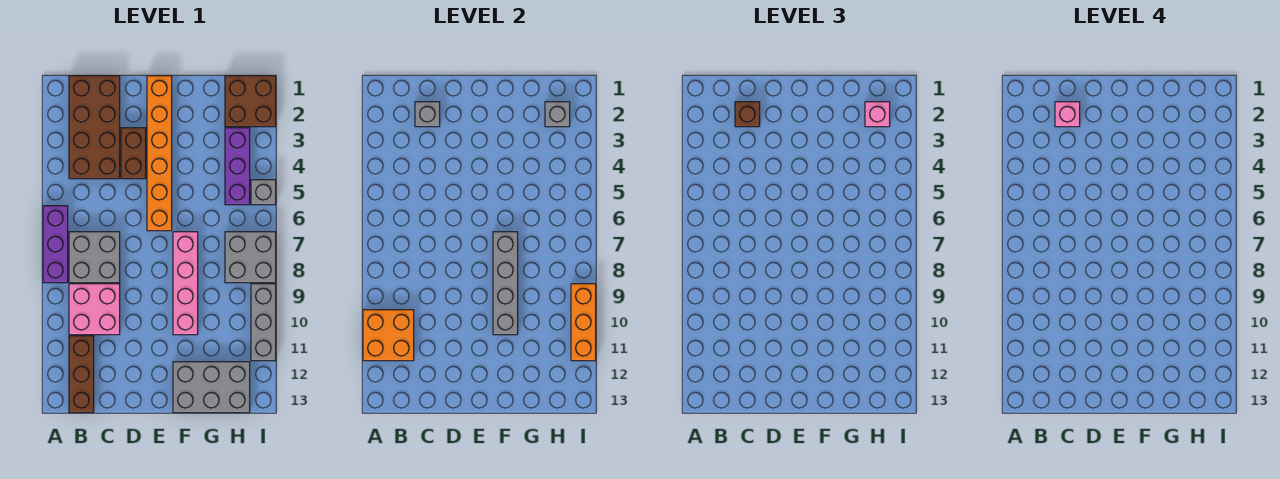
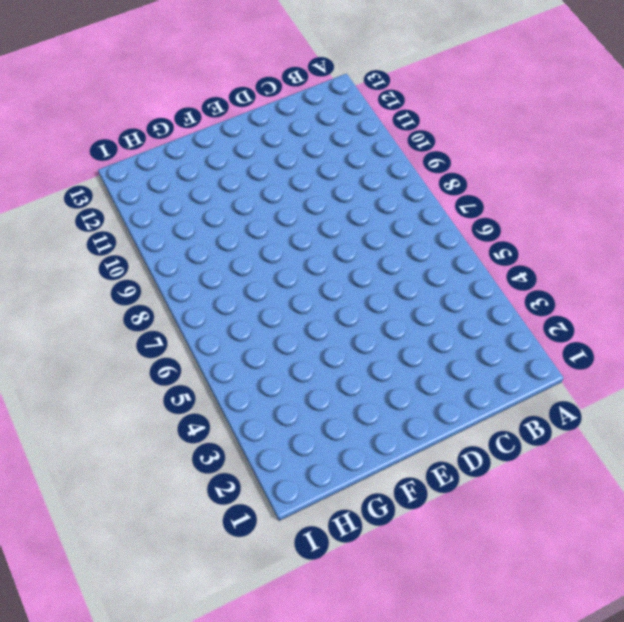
none -> purple brick A6:A8 level 1
none -> brown brick B1:C4 level 1
none -> grey brick B7:C8 level 1

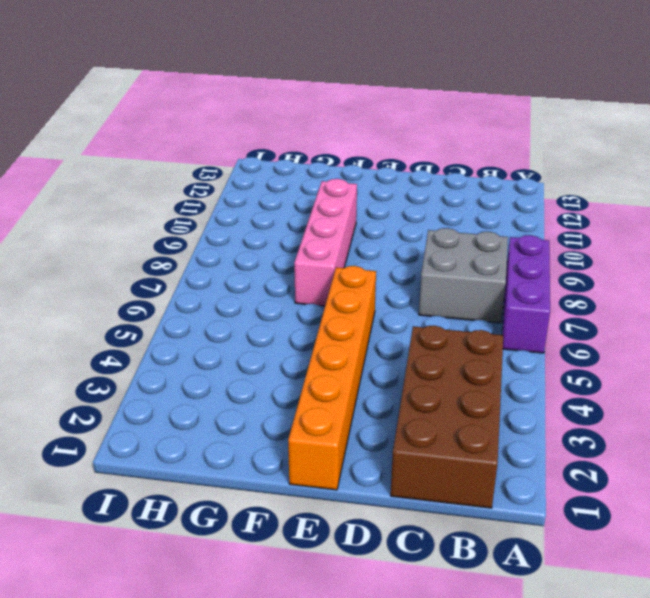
none -> pink brick B9:C10 level 1
none -> brown brick B11:B13 level 1
none -> brown brick D3:D4 level 1

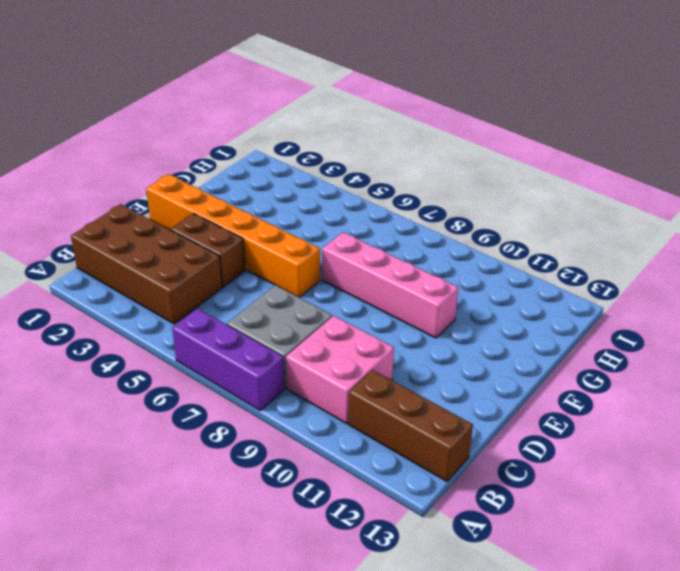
none -> grey brick F12:H13 level 1
none -> brown brick H1:I2 level 1
none -> purple brick H3:H5 level 1

